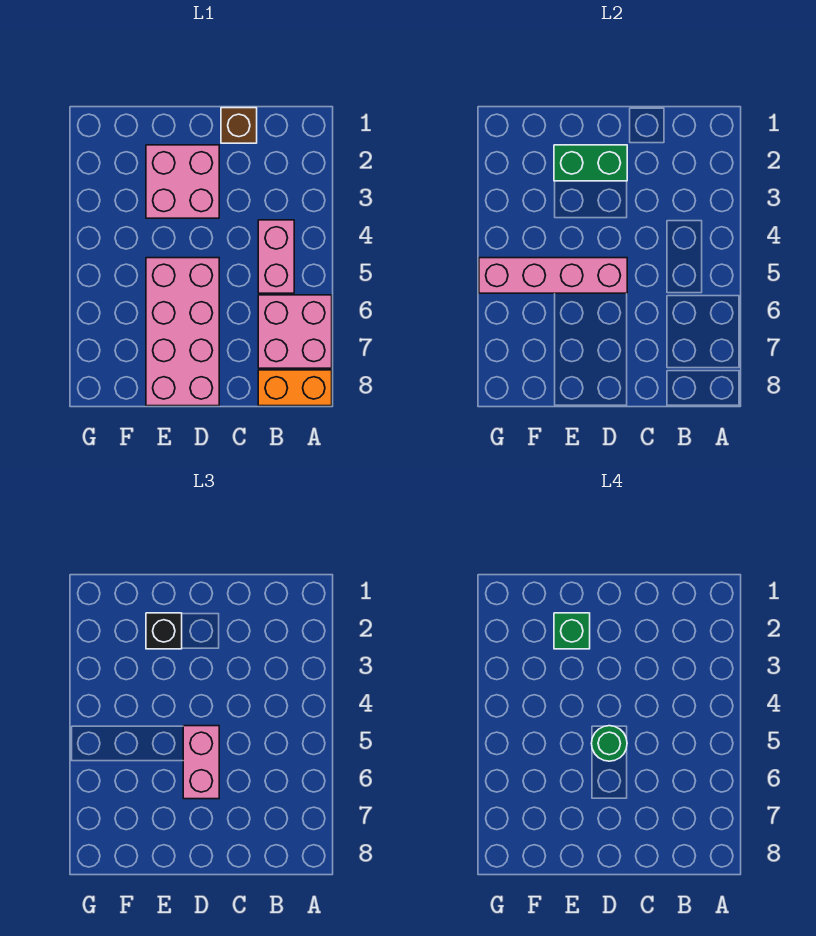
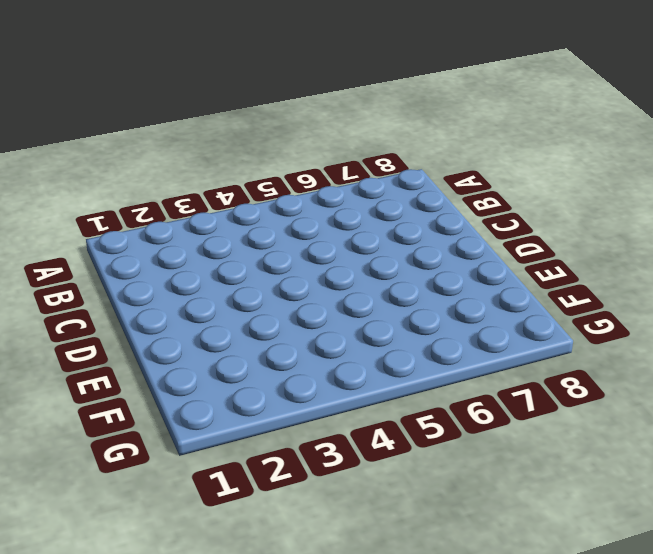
none -> pink brick A6:B7 level 1
none -> orange brick A8:B8 level 1
none -> pink brick B4:B5 level 1

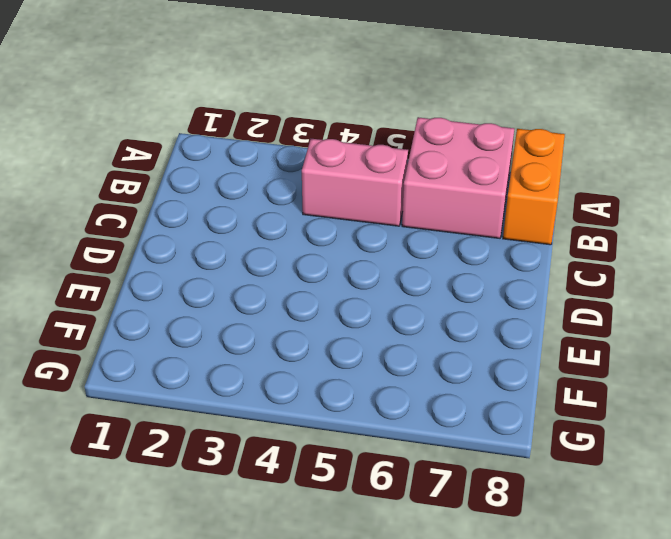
none -> brown brick C1 level 1
none -> pink brick D2:E3 level 1
none -> pink brick D5:E8 level 1

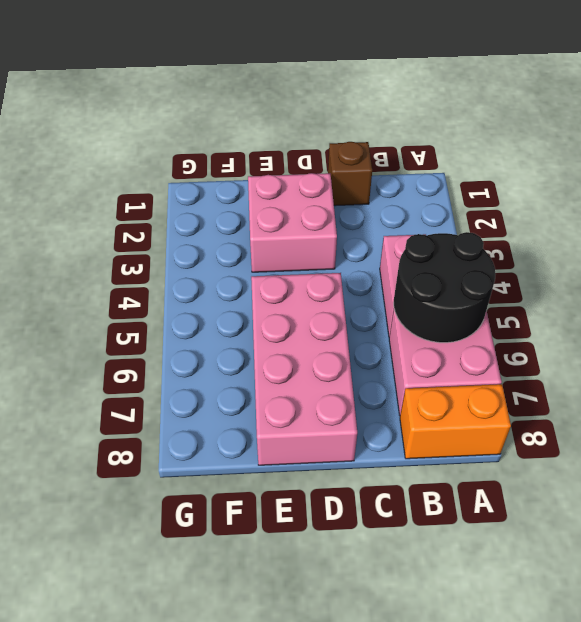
black round brick A5:B6 level 2 -> none
none -> green brick D2:E2 level 2
none -> pink brick D5:G5 level 2
none -> pink brick D5:D6 level 3

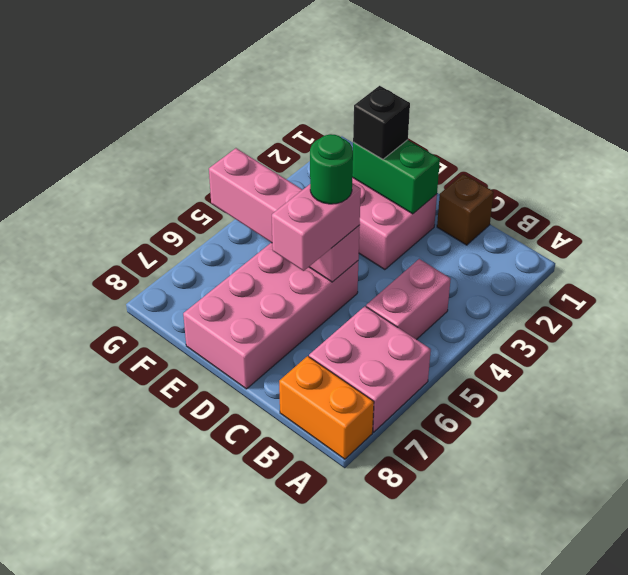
none -> green brick E2 level 4

